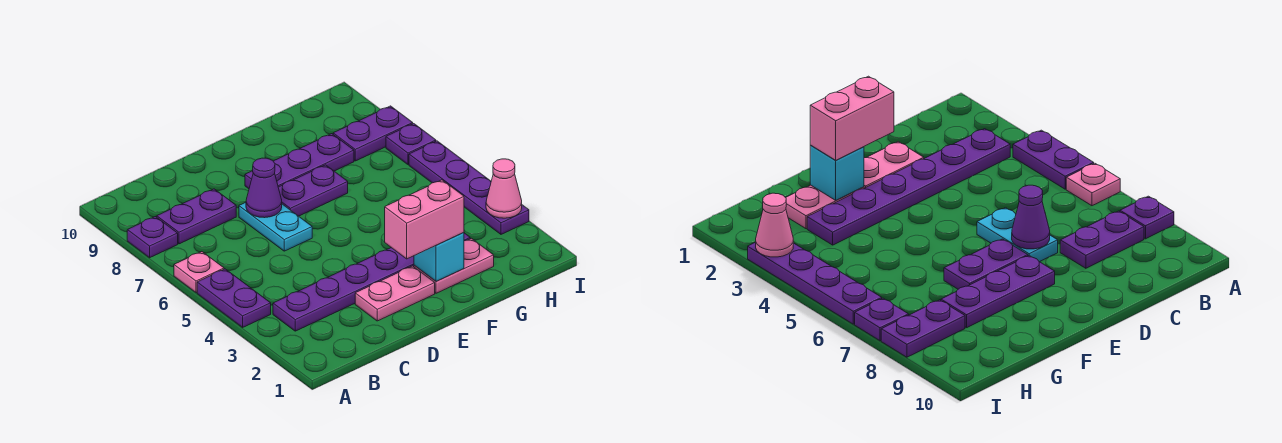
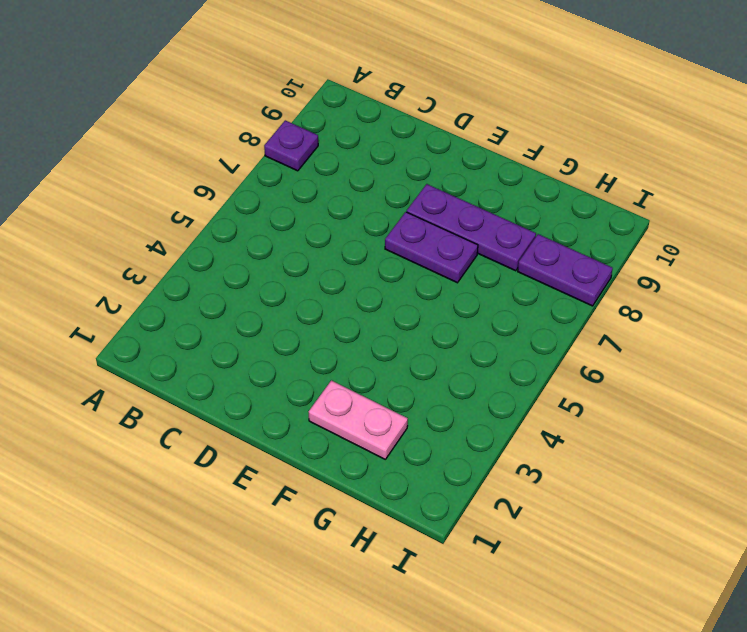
none -> purple plate A4:A5 level 1
none -> pink plate A6 level 1
none -> purple plate B3:G3 level 1

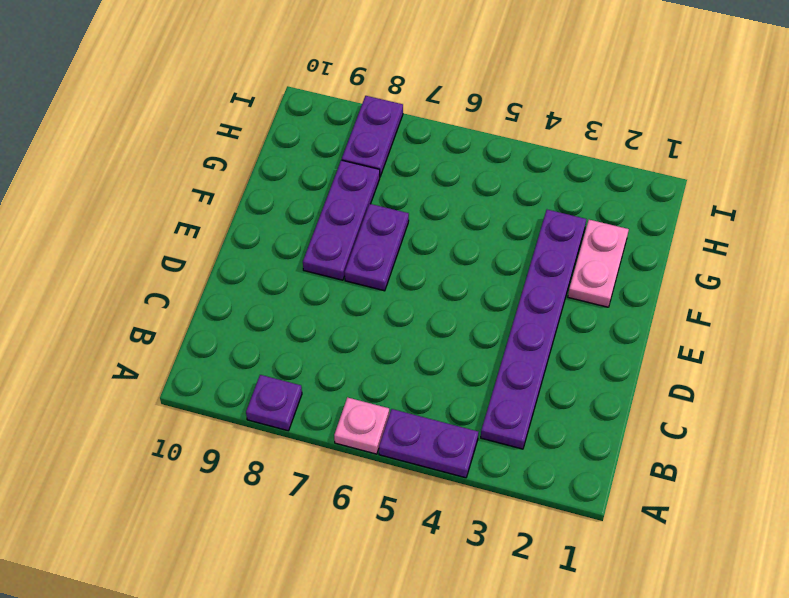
none -> purple plate B8:C8 level 1
none -> pink plate D2:E2 level 1
none -> cyan plate D6:D7 level 1

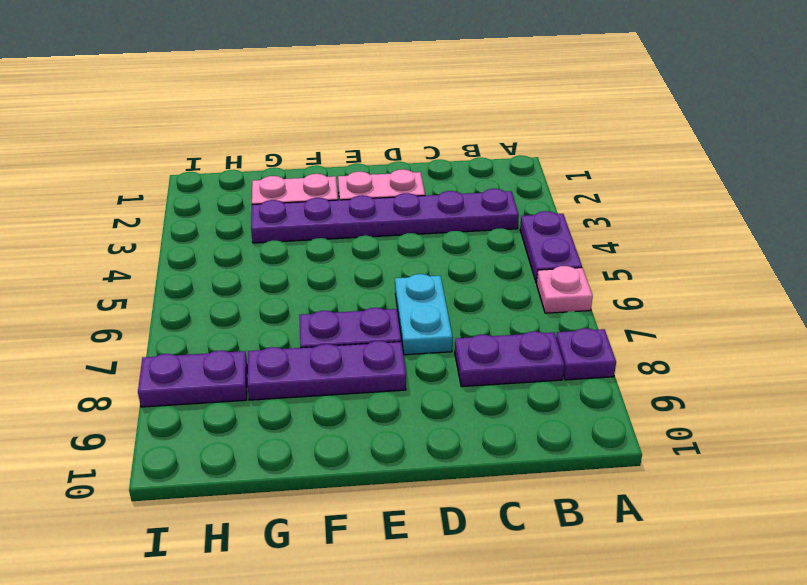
none -> purple plate I3:I6 level 1
none -> purple plate I7 level 1
none -> purple cone D7 level 2

